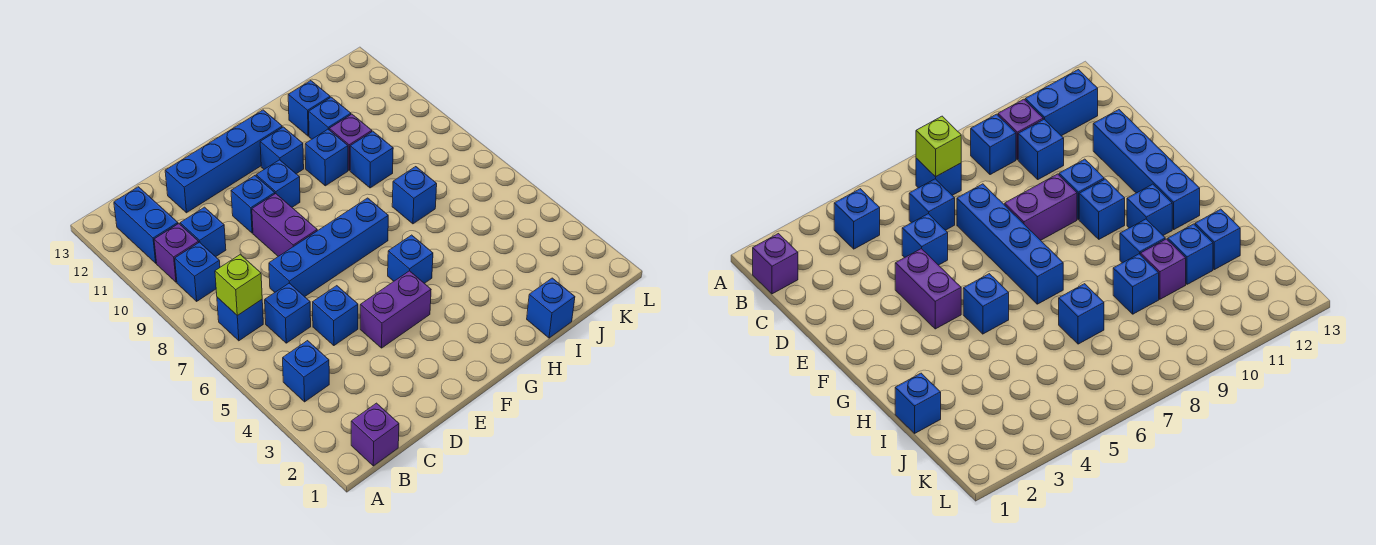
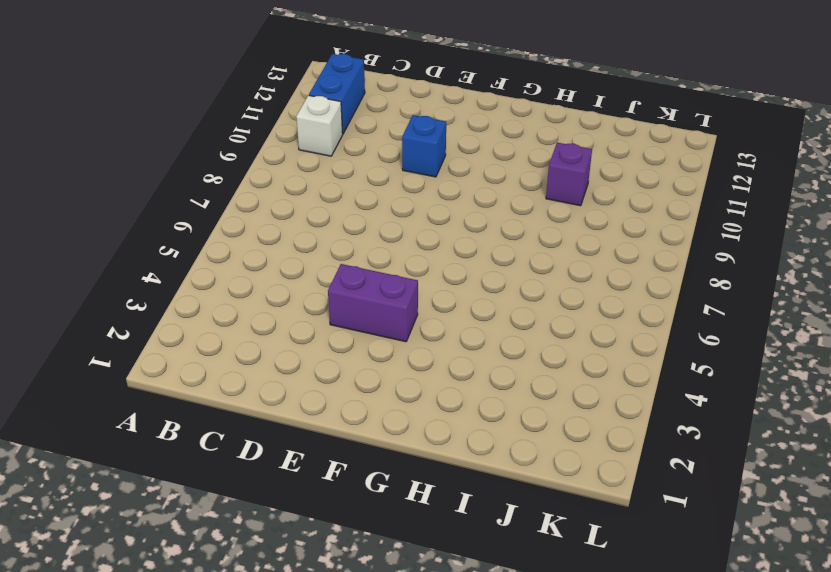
white brick B10 level 1 -> purple brick B10 level 1
none -> purple brick B1 level 1
none -> blue brick B4 level 1
none -> blue brick B7 level 1

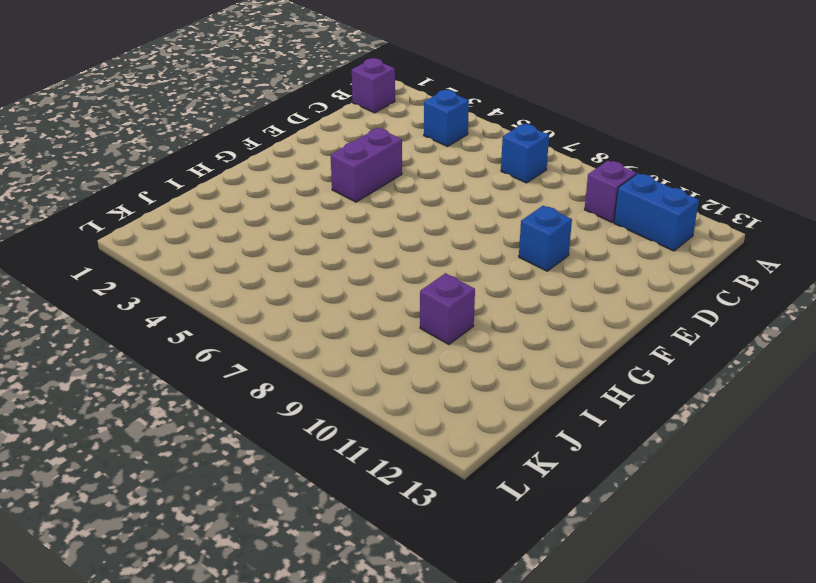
none -> blue brick B9 level 1
none -> blue brick C6 level 1
none -> blue brick C10 level 1

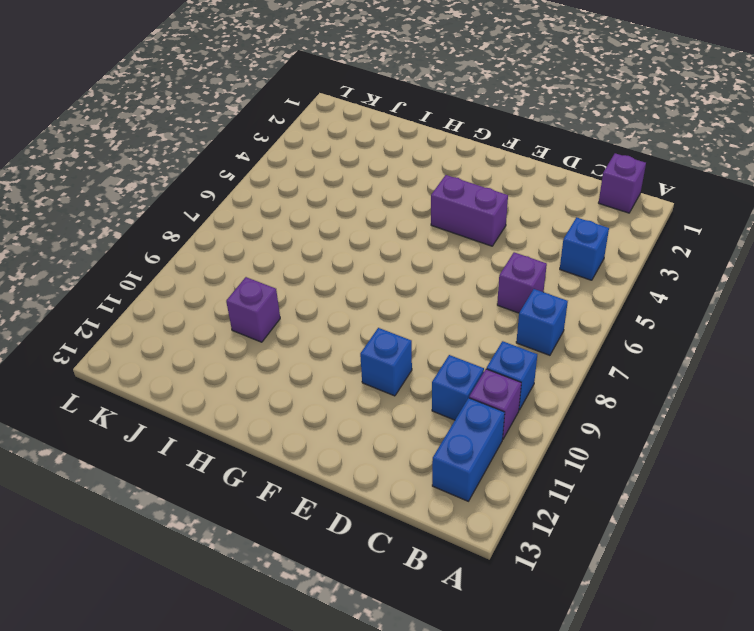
purple brick C6 level 1 -> blue brick C6 level 1
none -> blue brick D5 level 1
none -> blue brick D7:G7 level 1
none -> blue brick D12:G12 level 1

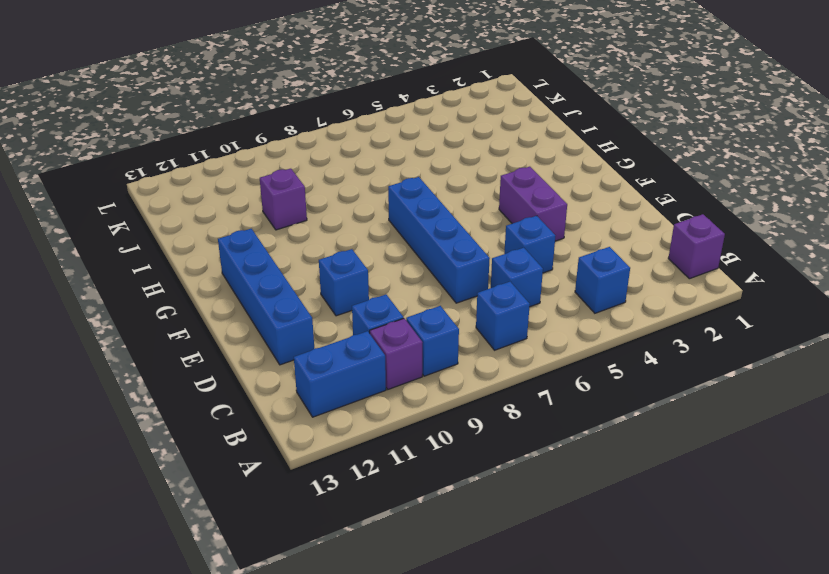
none -> purple brick E8:E9 level 1
none -> blue brick F10 level 1
none -> blue brick G5 level 1

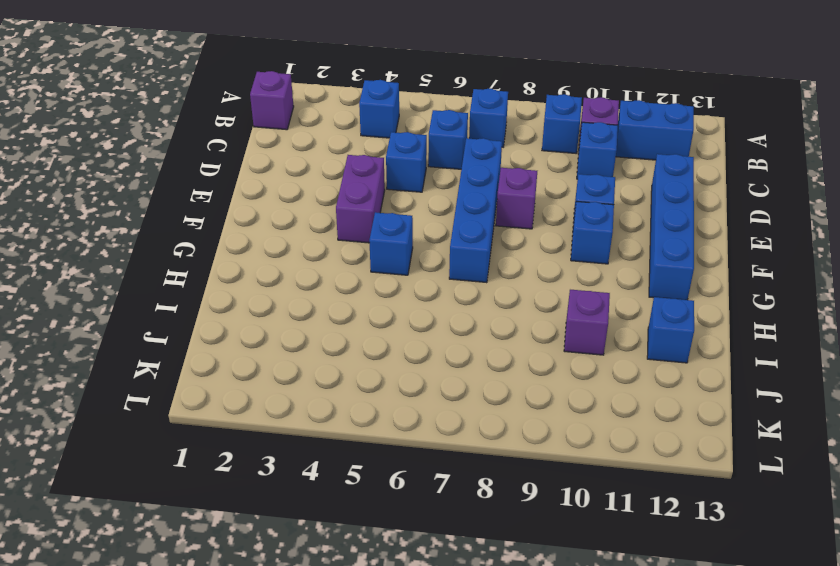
purple brick E8 level 1 -> purple brick E8:E9 level 1
none -> blue brick G11 level 1
none -> blue brick H10 level 1
none -> blue brick I1 level 1

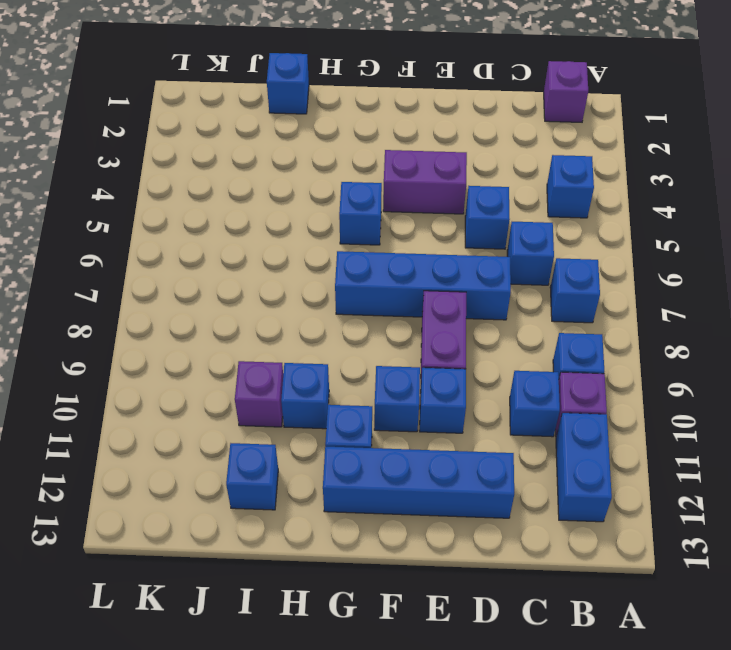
none -> blue brick I7 level 1
none -> blue brick I9 level 1
none -> blue brick I11 level 1

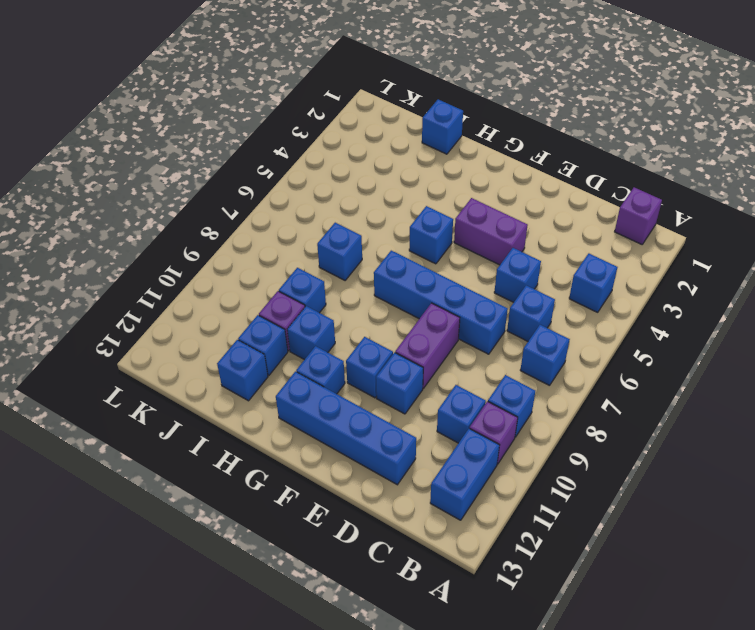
none -> lime brick B7 level 2

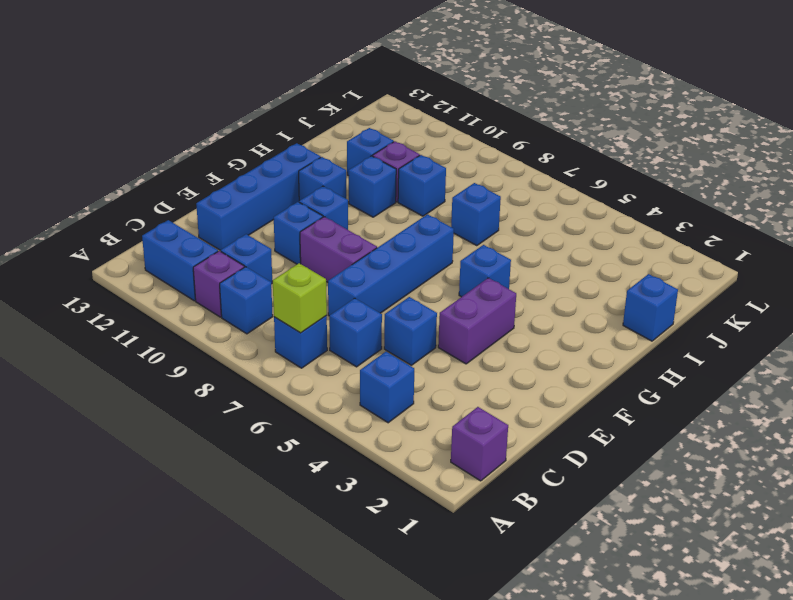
none -> blue brick I12 level 1

